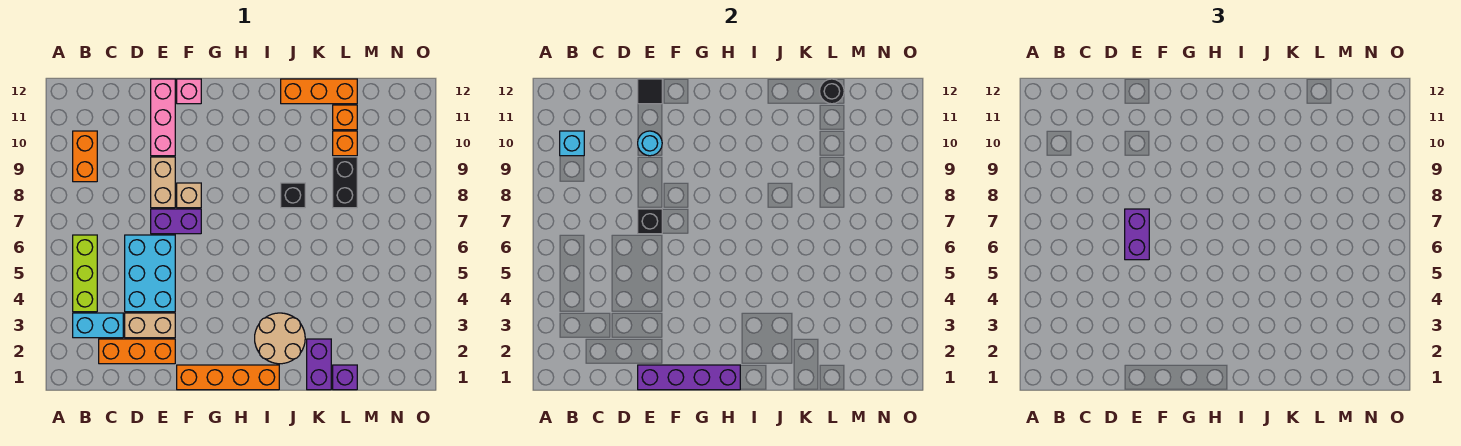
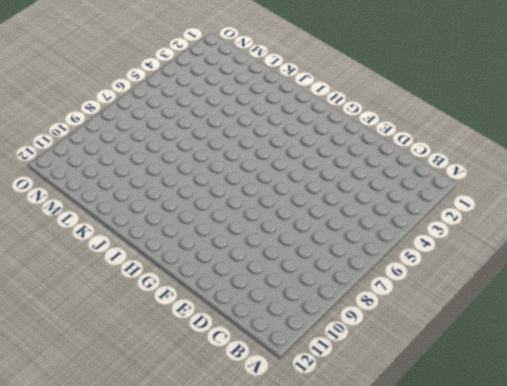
none -> cyan brick B3:C3 level 1
none -> lime brick B4:B6 level 1
none -> orange brick B9:B10 level 1

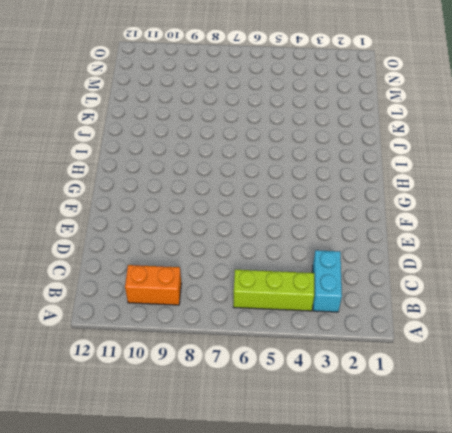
none -> orange brick C2:E2 level 1
none -> tan brick D3:E3 level 1
none -> cyan brick D4:E6 level 1

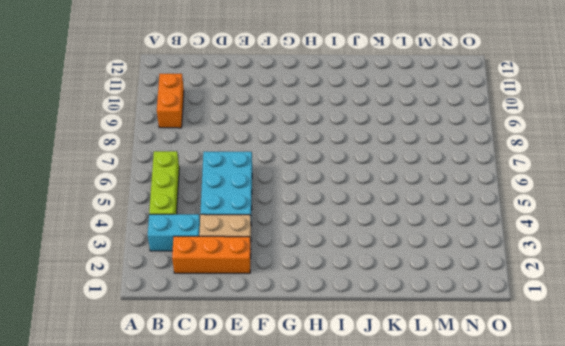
none -> purple brick E7:F7 level 1
none -> tan brick E8:E9 level 1
none -> pink brick E10:E12 level 1

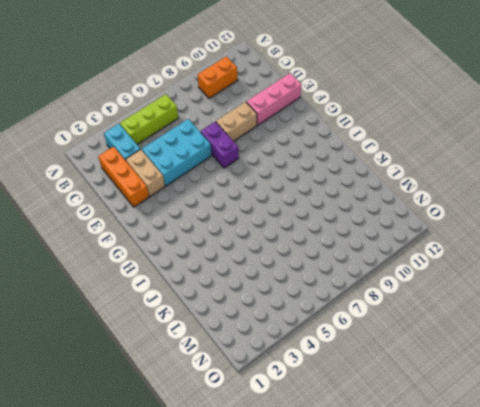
none -> orange brick F1:I1 level 1
none -> tan brick F8 level 1
none -> pink brick F12 level 1

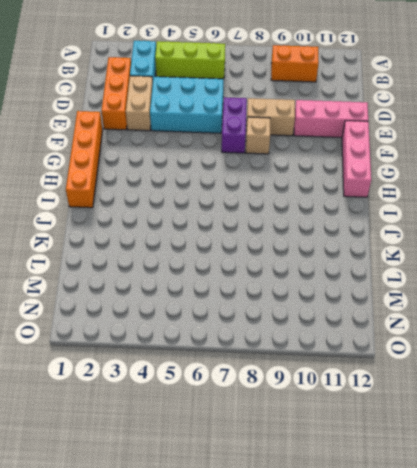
pink brick F12:H12 level 1 -> pink brick F12 level 1
none -> tan round brick I2:J3 level 1
none -> black brick J8 level 1
none -> orange brick J12:L12 level 1

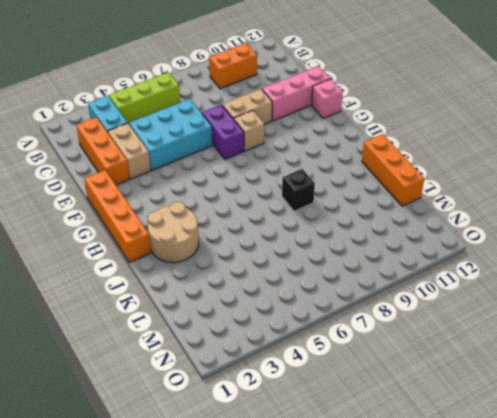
none -> purple brick K1:K2 level 1
none -> purple brick L1 level 1
none -> black brick L8:L9 level 1

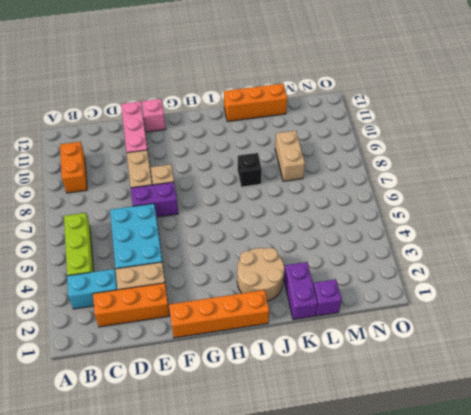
tan brick L8:L9 level 1 -> black brick L8:L9 level 1
none -> orange brick L10 level 1
none -> orange brick L11 level 1
none -> cyan brick B10 level 2

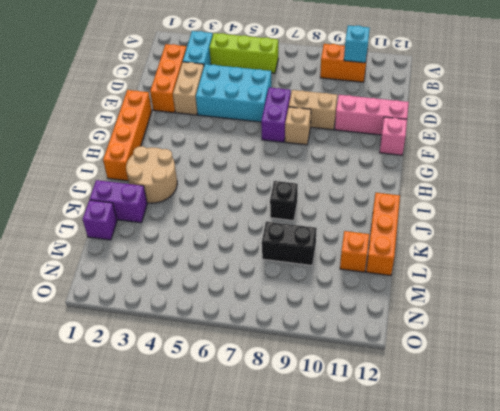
none -> orange brick L10 level 1
none -> purple brick E1:H1 level 2
none -> black brick E7 level 2

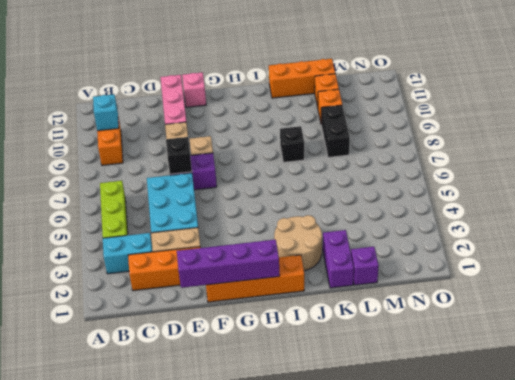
none -> cyan round brick E10 level 2
none -> black tile E12 level 2
none -> black round brick L12 level 2

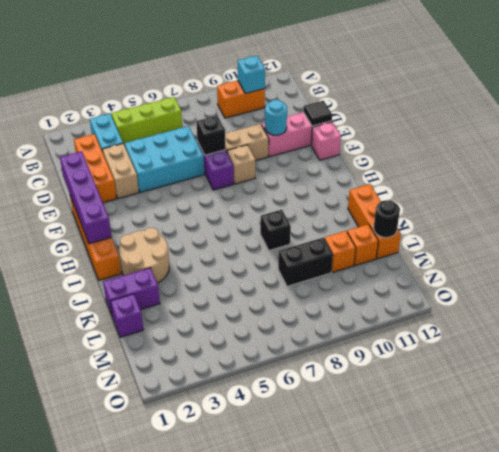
none -> purple brick E6:E7 level 3

